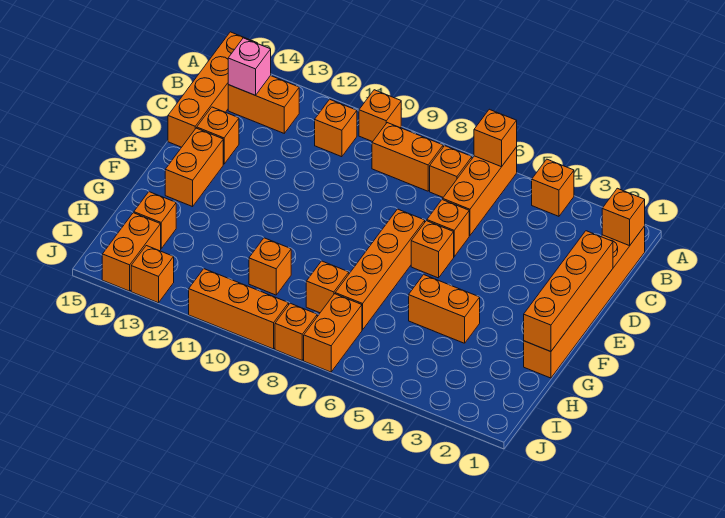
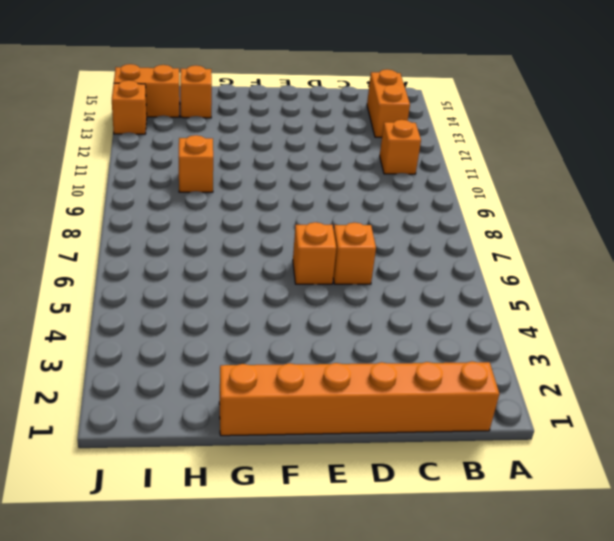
none -> orange brick A4 level 1
none -> orange brick A6:C6 level 1
none -> orange brick A10 level 1

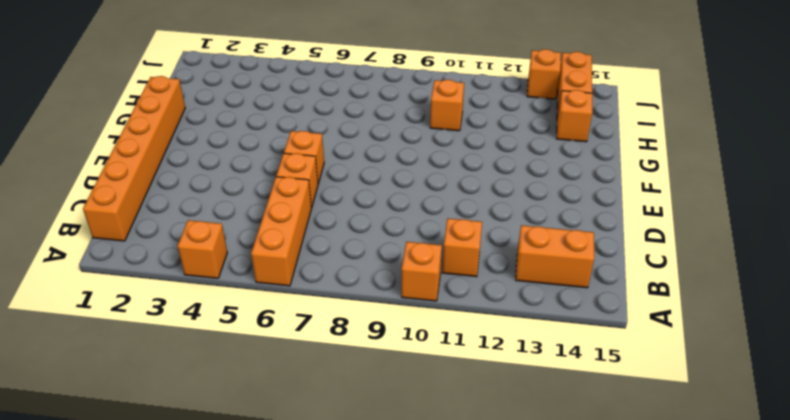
none -> orange brick A15:D15 level 1
none -> orange brick B7 level 1
none -> orange brick B8:B9 level 1

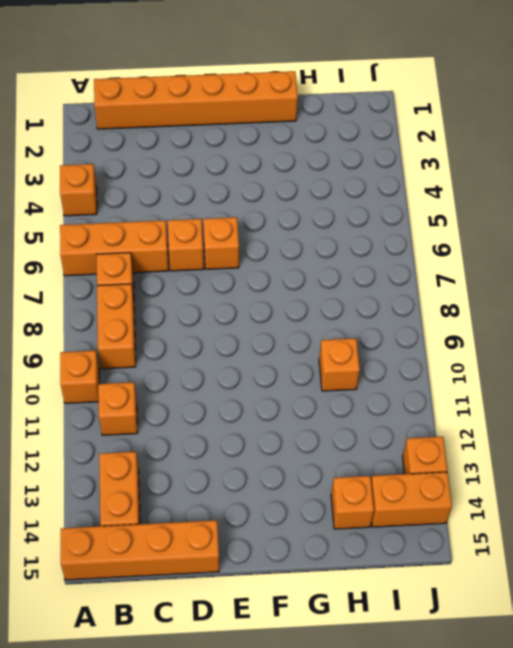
none -> orange brick D14 level 1
none -> orange brick E7:H7 level 1
none -> orange brick E14:F14 level 1

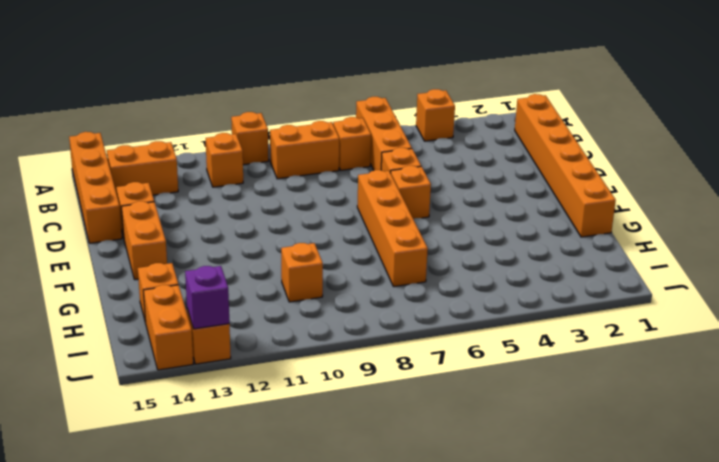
purple brick J13 level 2 -> none
none -> orange brick G4:G5 level 1
none -> orange brick H8 level 1
none -> orange brick I7:J7 level 1

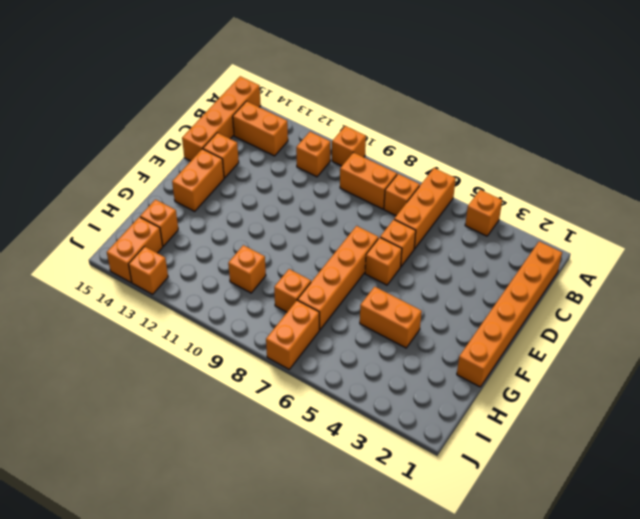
none -> orange brick J8 level 1
none -> orange brick J9:J11 level 1
none -> orange brick A6 level 2

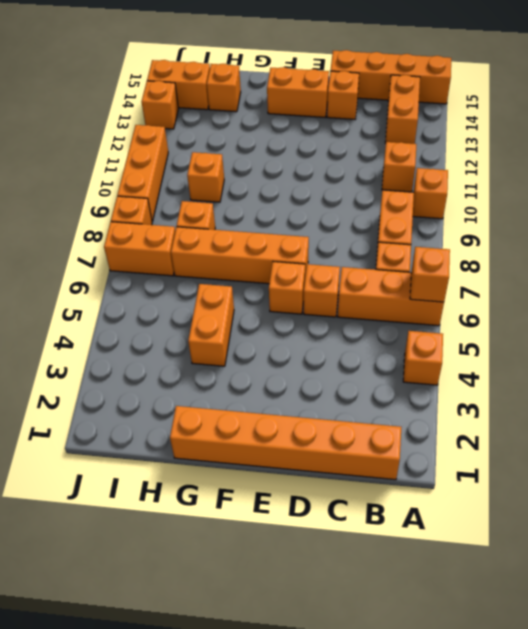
none -> orange brick B1 level 2
none -> pink brick B14 level 2
none -> orange brick D1:G1 level 2

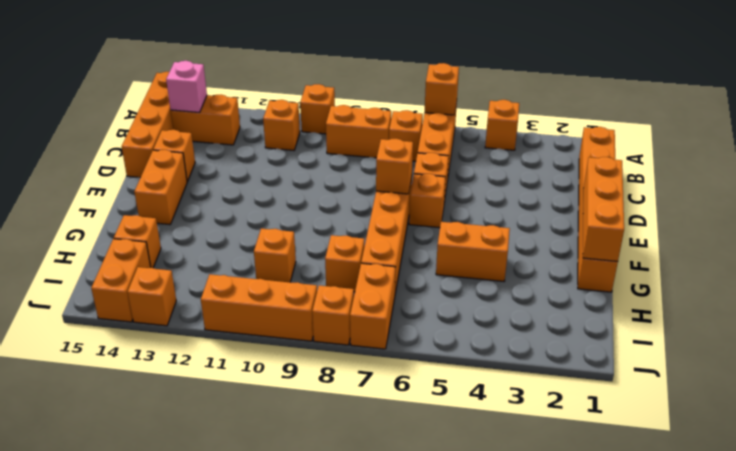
orange brick E1:G1 level 2 -> orange brick D1:G1 level 2
orange brick E7 level 2 -> orange brick B1 level 2

